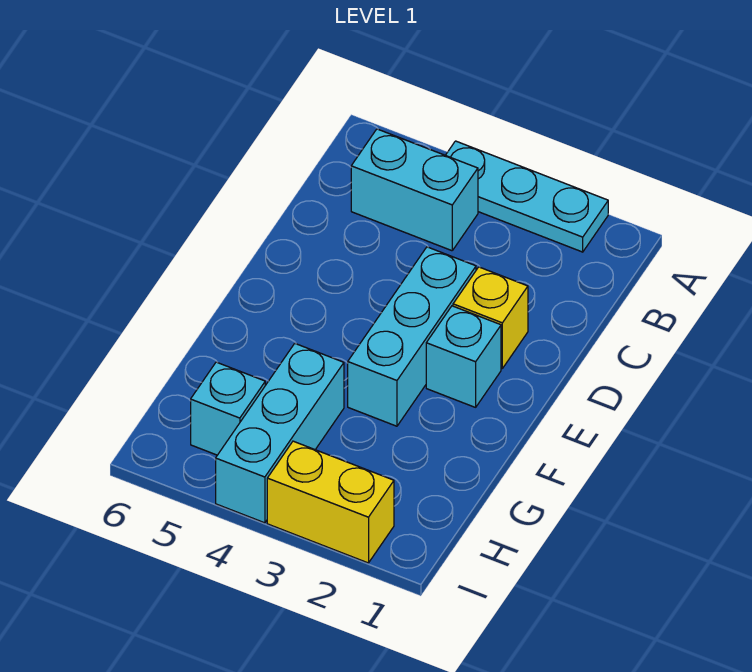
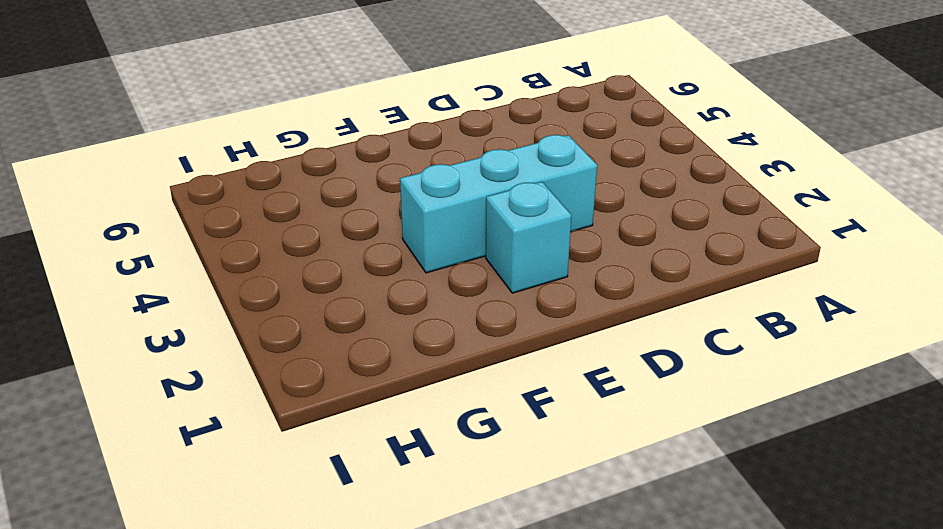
none -> cyan plate A2:A4 level 1
none -> cyan brick B4:B5 level 1

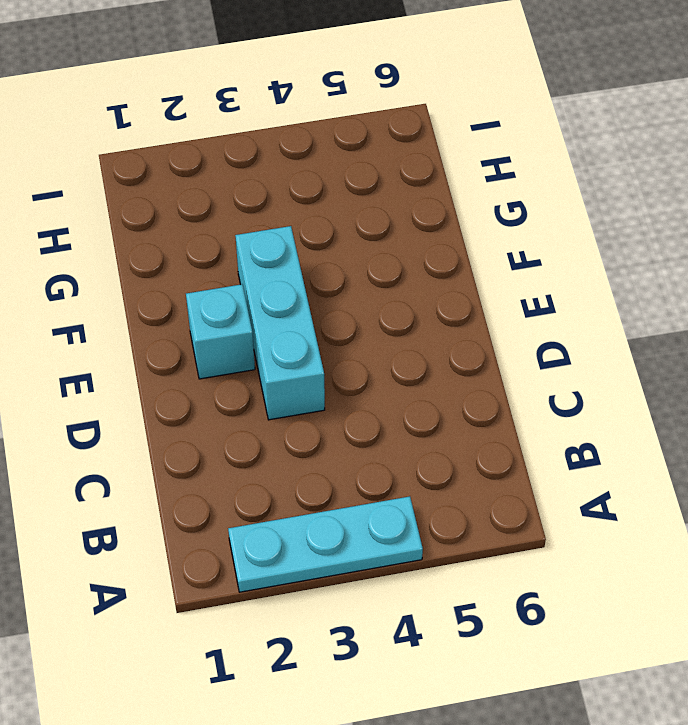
none -> cyan brick B4:B5 level 1
none -> yellow brick D2 level 1

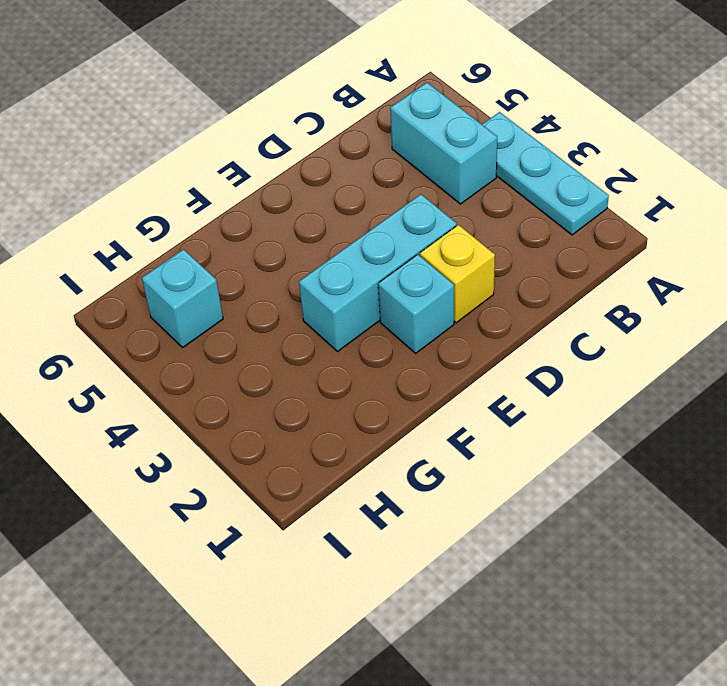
none -> cyan brick G4:I4 level 1
none -> yellow brick I2:I3 level 1

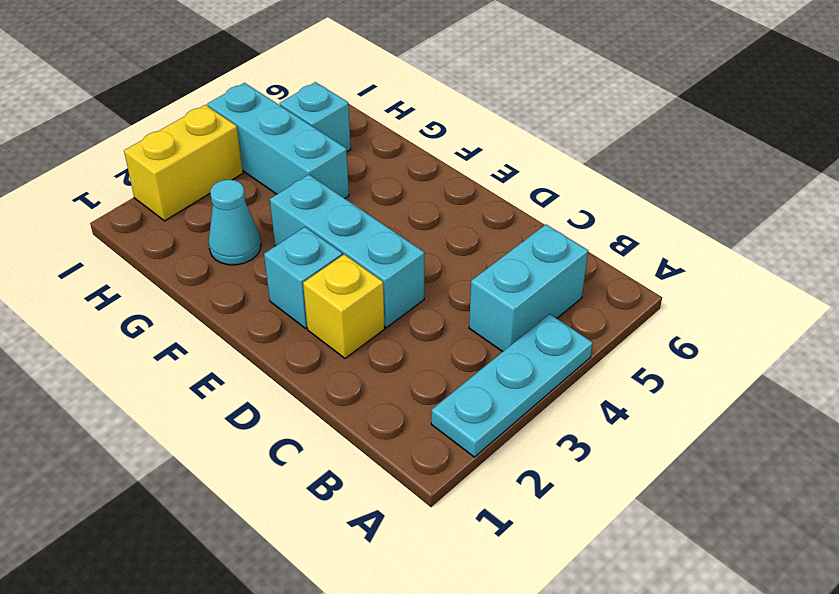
cyan cone G2 level 1 -> none

